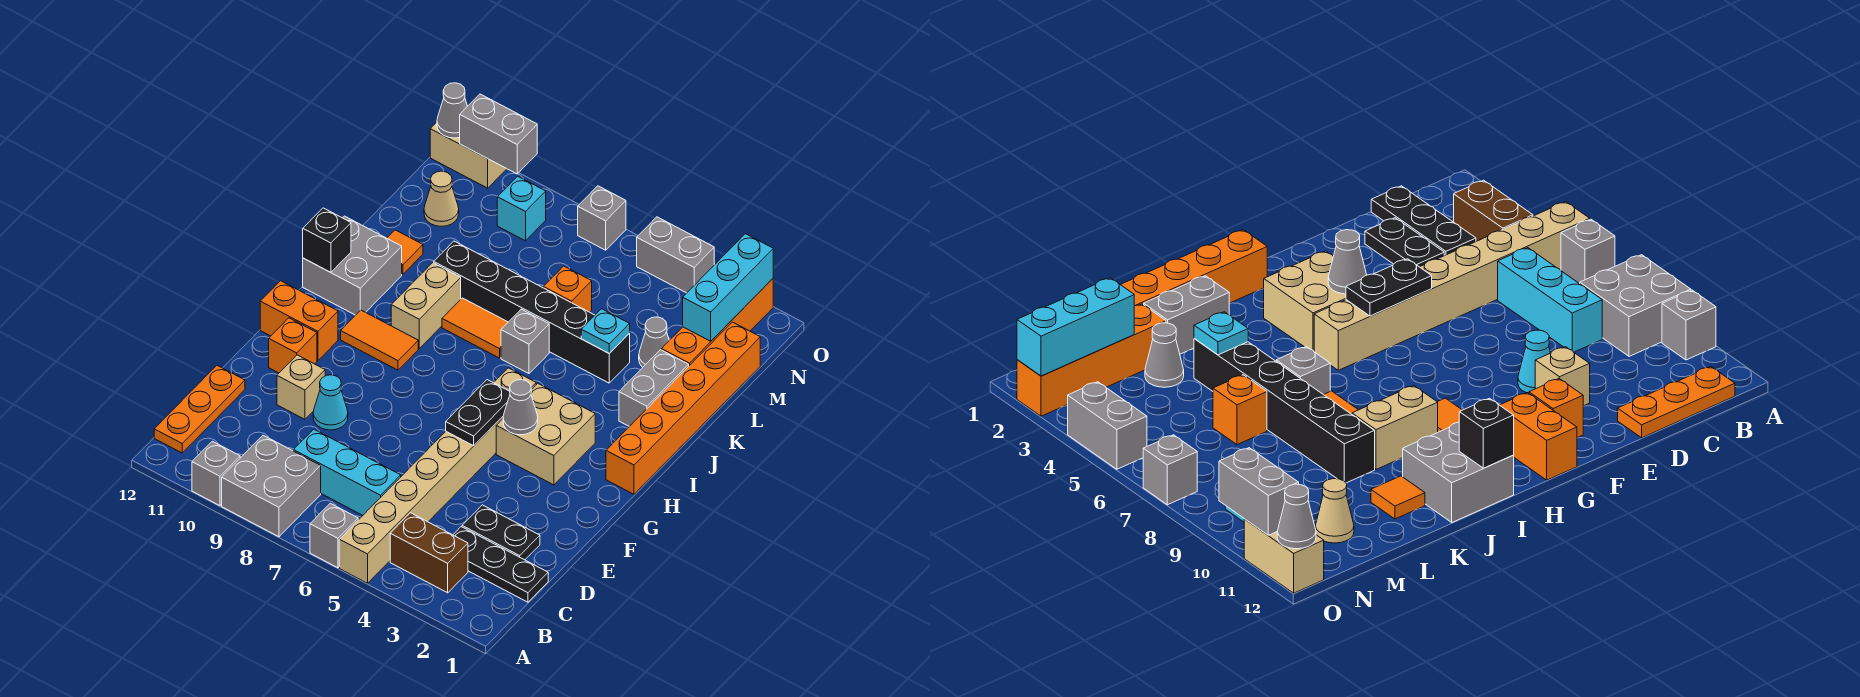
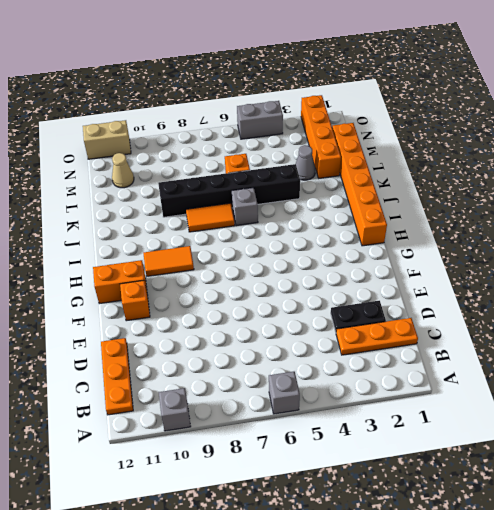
orange plate C1:C3 level 1 -> black plate C1:C3 level 1
none -> tan brick A5:H5 level 1
none -> grey brick A8:B9 level 1
none -> brown brick B3:B4 level 1
none -> cyan brick C6:C8 level 1

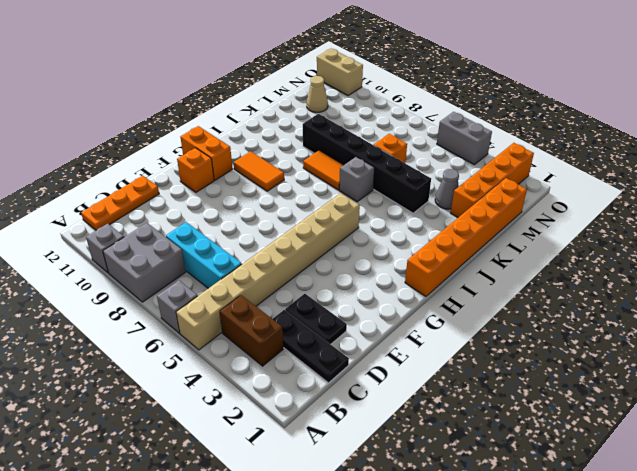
none -> cyan cone E9 level 1
none -> tan brick E10 level 1
none -> tan brick G3:H4 level 1
none -> tan brick I9:J9 level 1

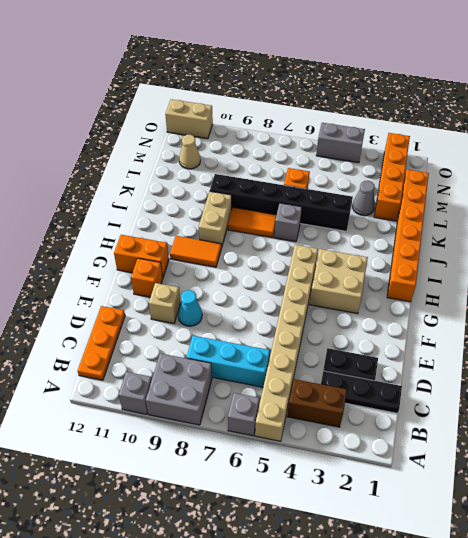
none -> grey brick I11:J12 level 1
none -> grey brick J2:K2 level 1
none -> orange tile K11 level 1
none -> cyan brick N9 level 1

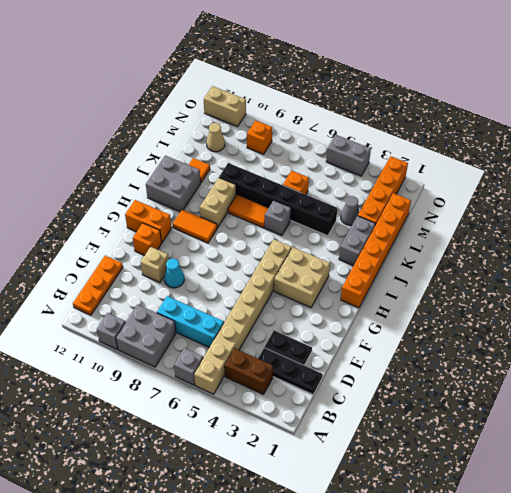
orange brick N9 level 1 -> cyan brick N9 level 1
none -> grey brick O7 level 1
none -> black plate F5:G5 level 2
none -> grey cone G4 level 2
none -> black brick I12 level 2

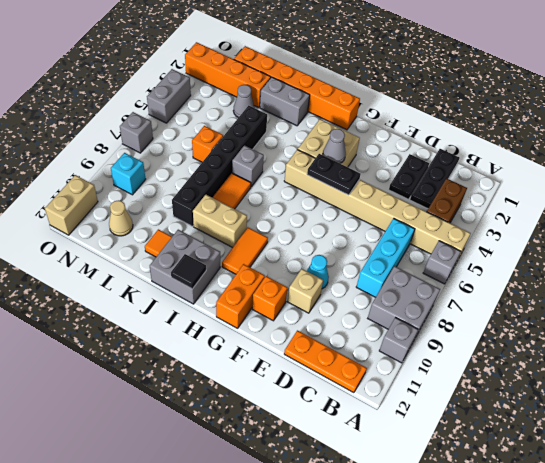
black tile I12 level 2 -> black brick I12 level 2
none -> cyan plate K4 level 2
none -> cyan brick M2:O2 level 2
none -> grey brick O10:O11 level 2
none -> grey cone O12 level 2

